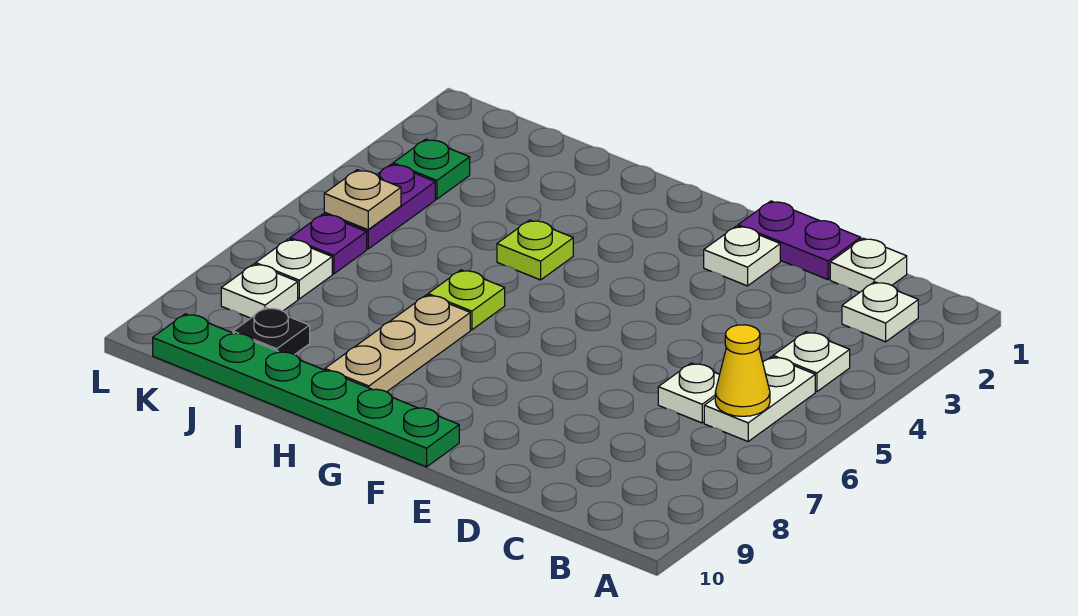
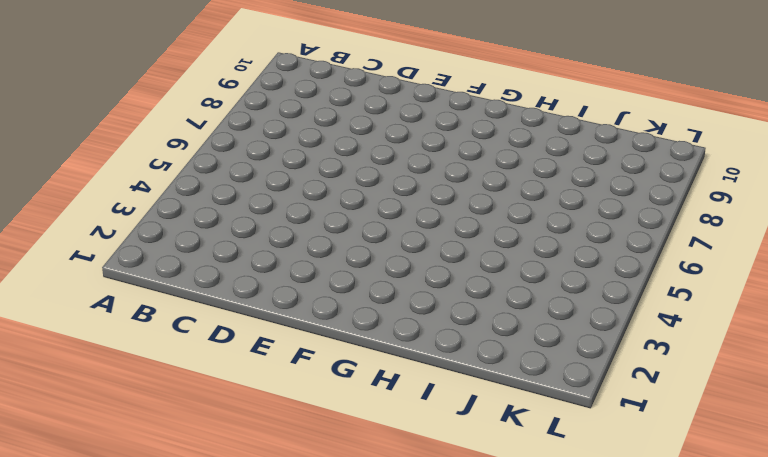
none -> white plate B2 level 1
none -> white plate B4 level 1
none -> white plate B5:B6 level 1

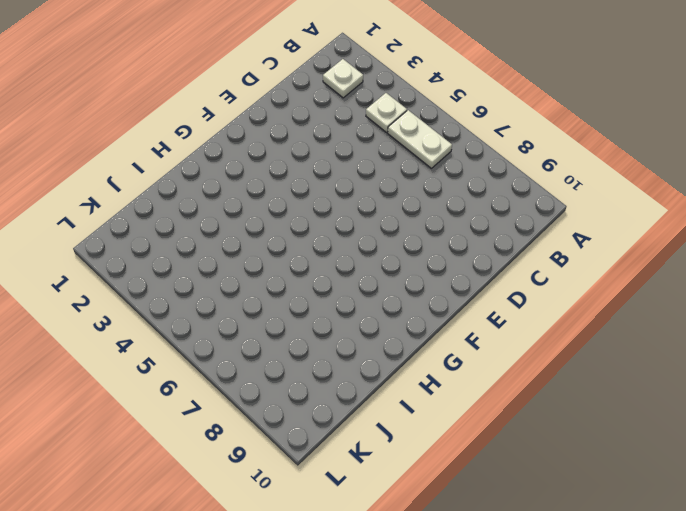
none -> white plate C1 level 1
none -> white plate C6 level 1
none -> purple plate D1:E1 level 1

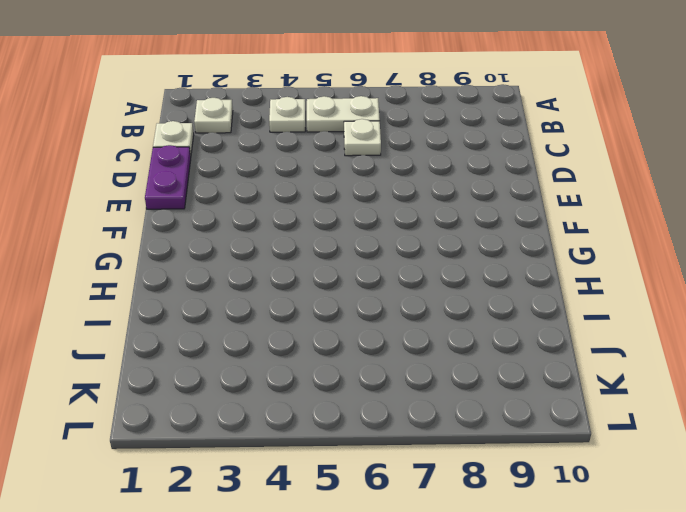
none -> white plate E2 level 1
none -> green plate F10:K10 level 1
none -> lime plate H4 level 1

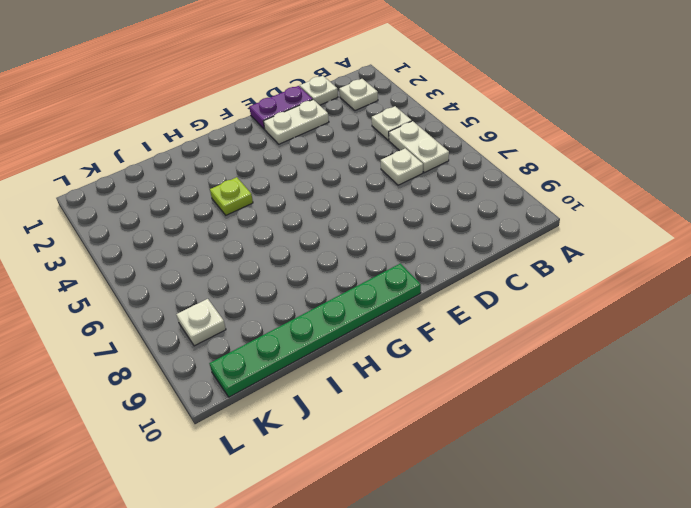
white plate D2:E2 level 1 -> white plate E2 level 1
none -> lime plate H6 level 1
none -> tan plate H7:H9 level 1
none -> black plate J9 level 1

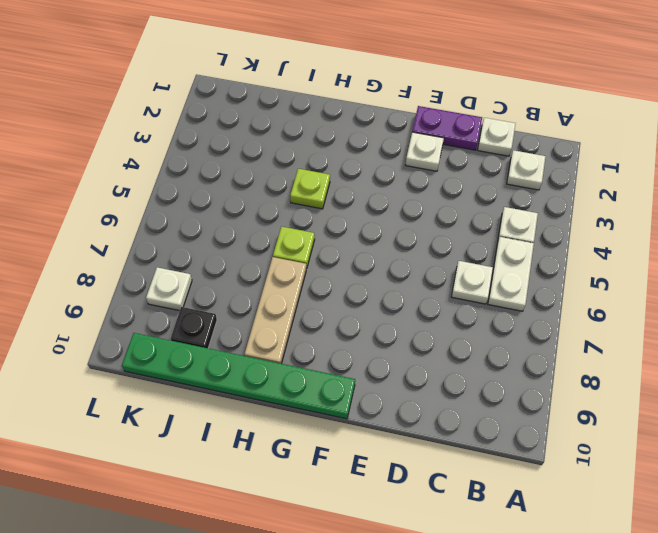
none -> green plate K3 level 1
none -> purple plate K4:K5 level 1
none -> purple plate K6 level 1

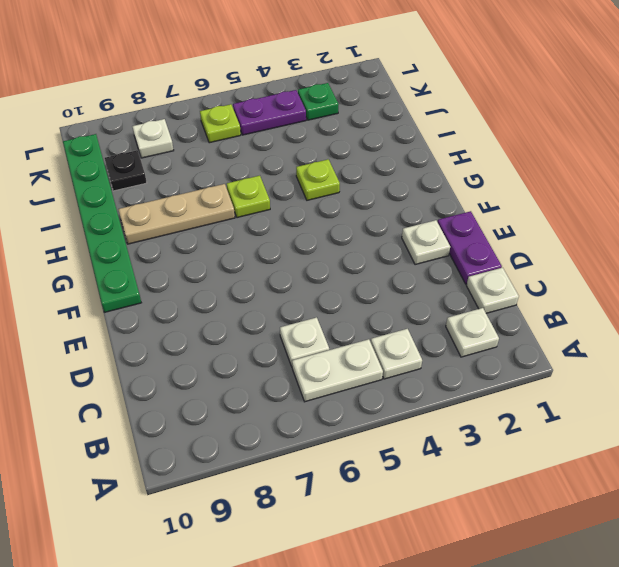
lime plate K6 level 1 -> purple plate K6 level 1
none -> white plate K7 level 1
none -> yellow cone B6 level 2
none -> tan plate K5 level 2

